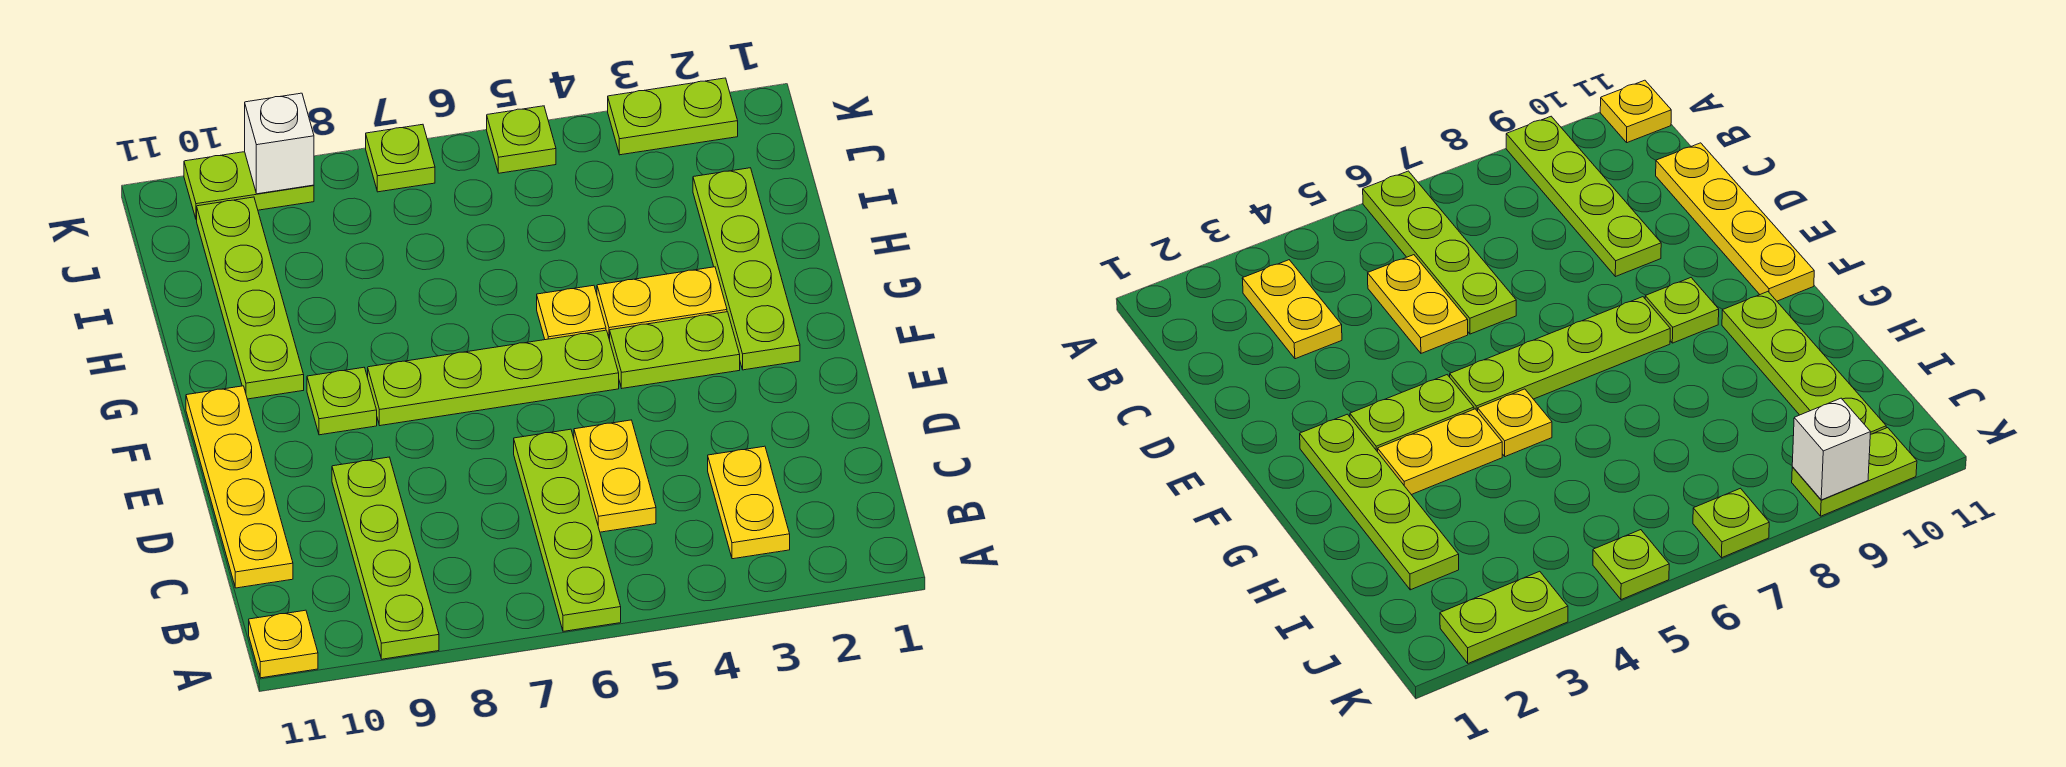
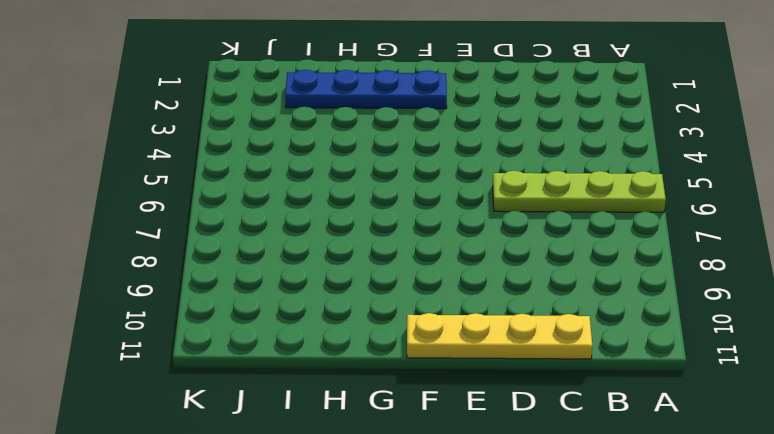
blue plate F2:I2 level 1 -> lime plate F2:I2 level 1
none -> lime plate A9:D9 level 1
none -> yellow plate A11 level 1
none -> yellow plate B3:C3 level 1

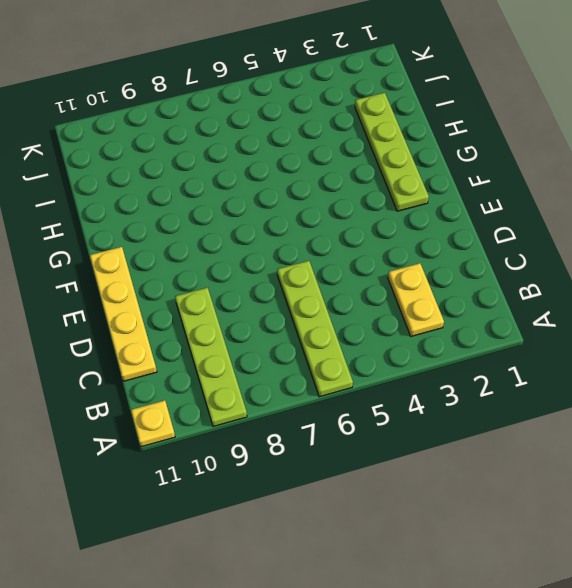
none -> yellow plate C5:D5 level 1
none -> lime plate F3:F4 level 1
none -> lime plate F5:F8 level 1

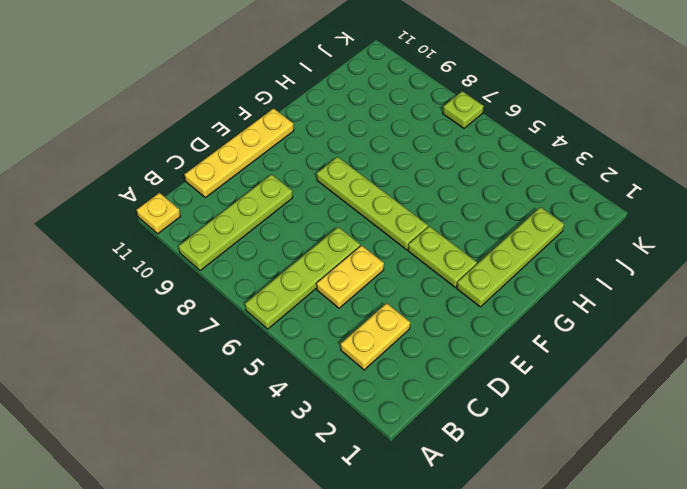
none -> lime plate F9 level 1
none -> yellow plate G3:G4 level 1
none -> yellow plate G5 level 1

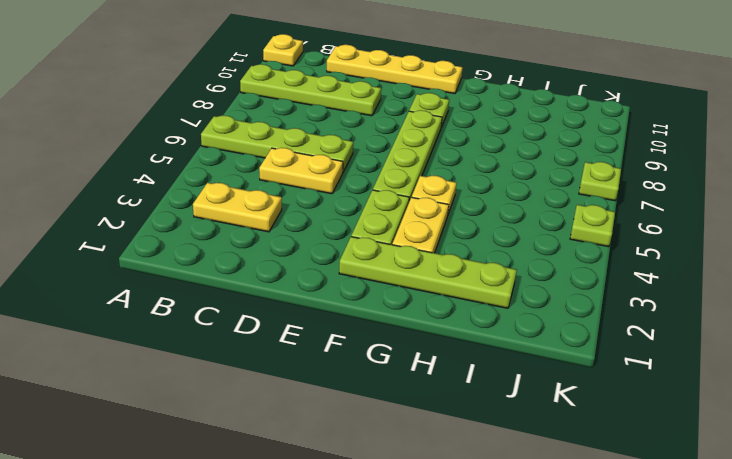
none -> lime plate G10:J10 level 1
none -> lime plate K2:K3 level 1
none -> lime plate K9:K10 level 1

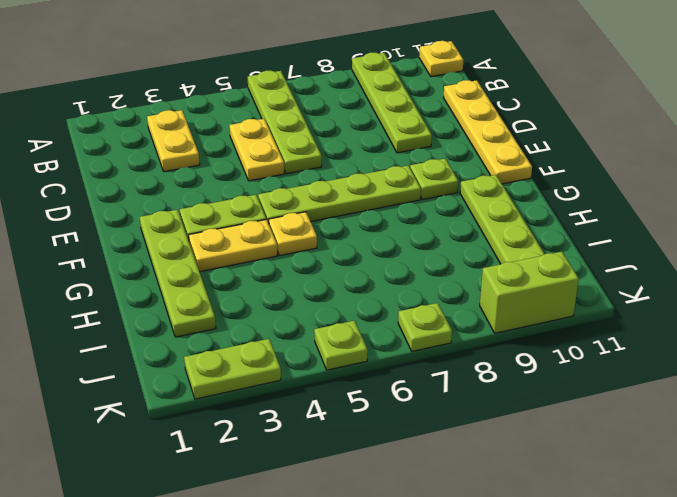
lime brick K9:K10 level 1 -> lime plate K9:K10 level 1
none -> white brick K9 level 2

